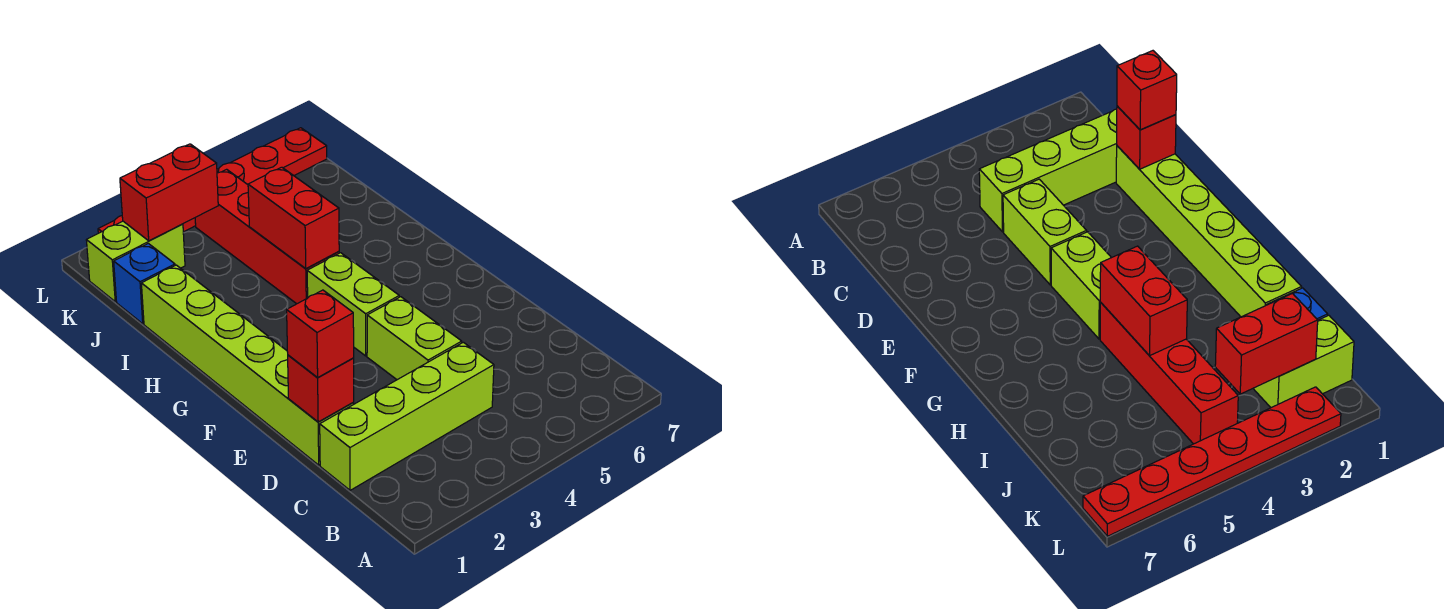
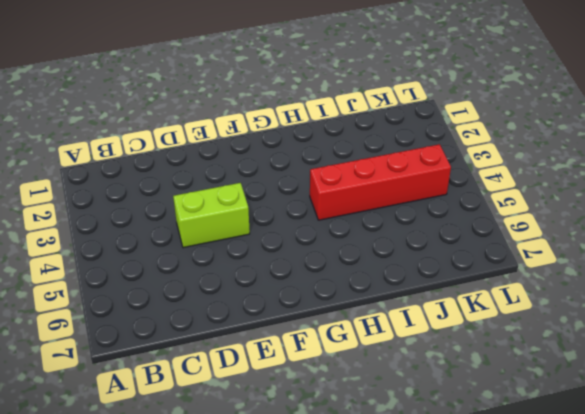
none -> lime brick C1:C4 level 1
none -> lime brick D1:I1 level 1
none -> lime brick F4:G4 level 1

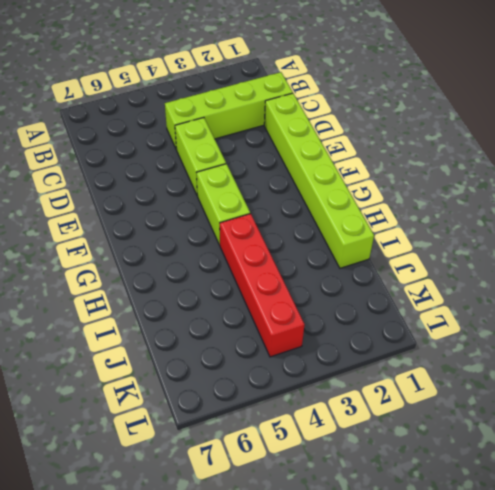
none -> blue brick J1 level 1
none -> lime brick K1:K2 level 1
none -> red plate L2:L7 level 1

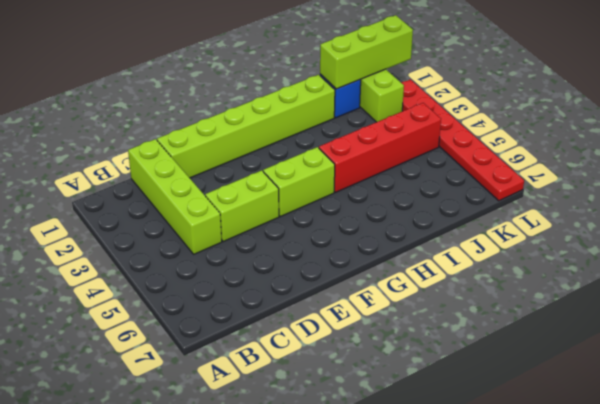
lime brick J1:L1 level 2 -> none
none -> red brick D1 level 2
none -> red brick H4:I4 level 2
none -> red brick K2:K3 level 2

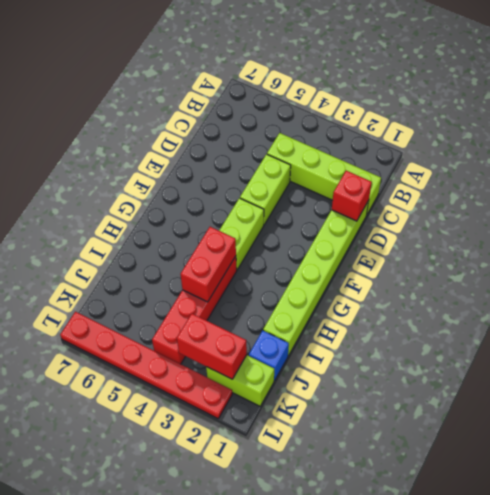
none -> red brick D1 level 3

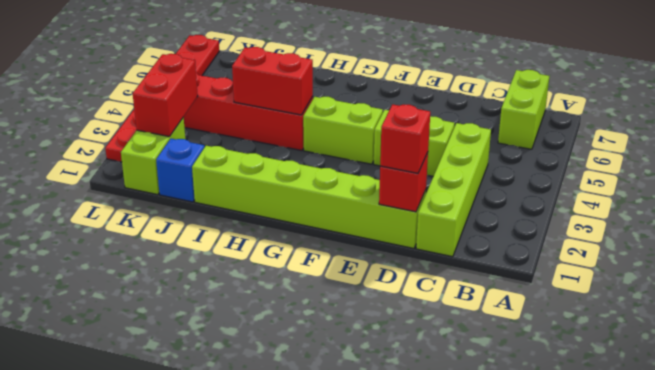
lime brick B6:B7 level 1 -> none

